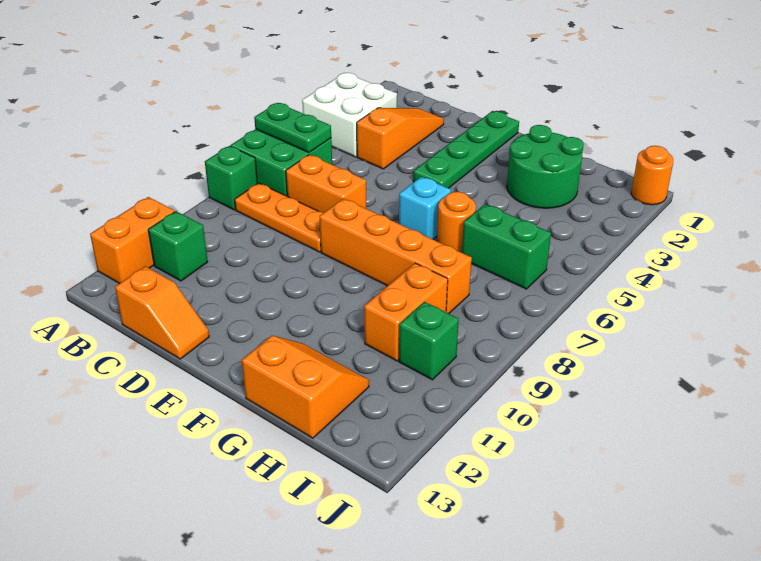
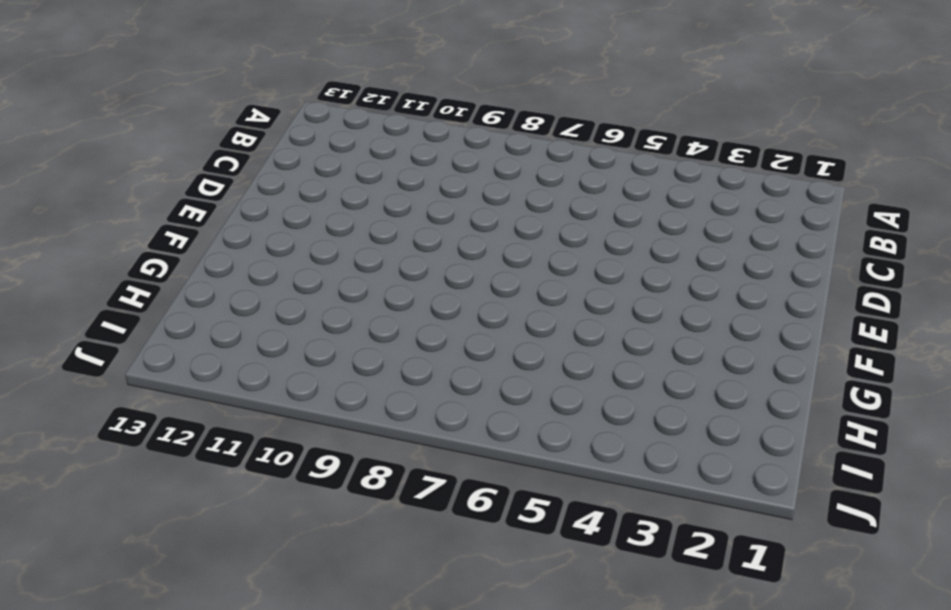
none -> white brick A3:B4 level 1
none -> green brick A6:B7 level 1
none -> green brick A8 level 1

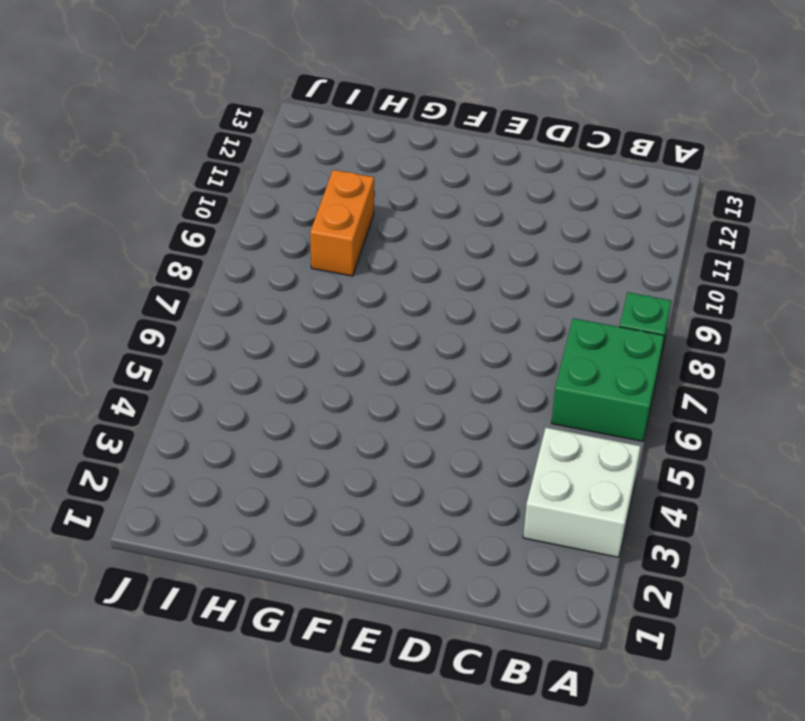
none -> orange brick A11:A12 level 1
none -> orange plate B8:D8 level 1
none -> green brick B11 level 1

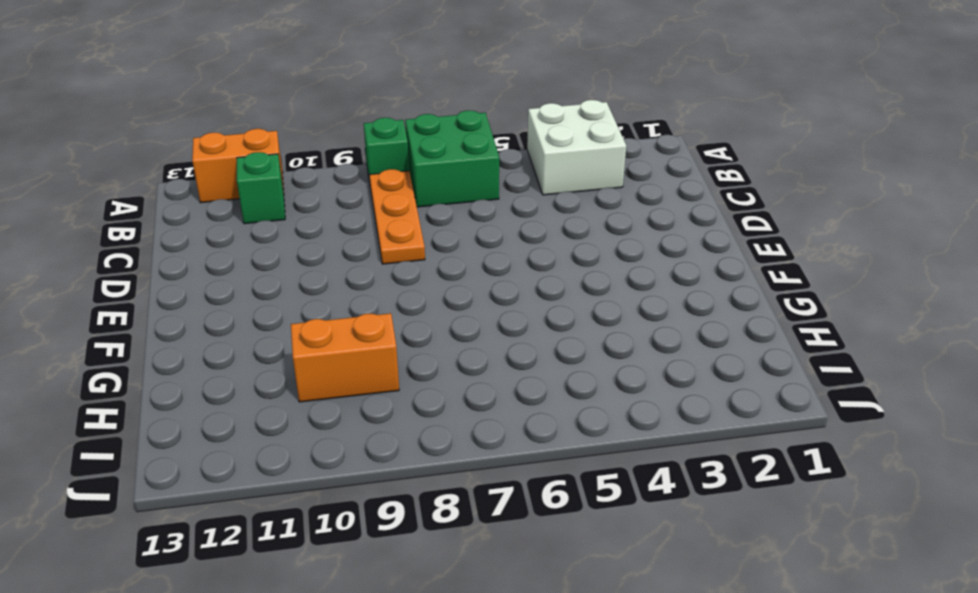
none -> orange slope C2:C4 level 1 top 4
none -> orange brick C7:D7 level 1
none -> orange slope C13:D13 level 1 top C

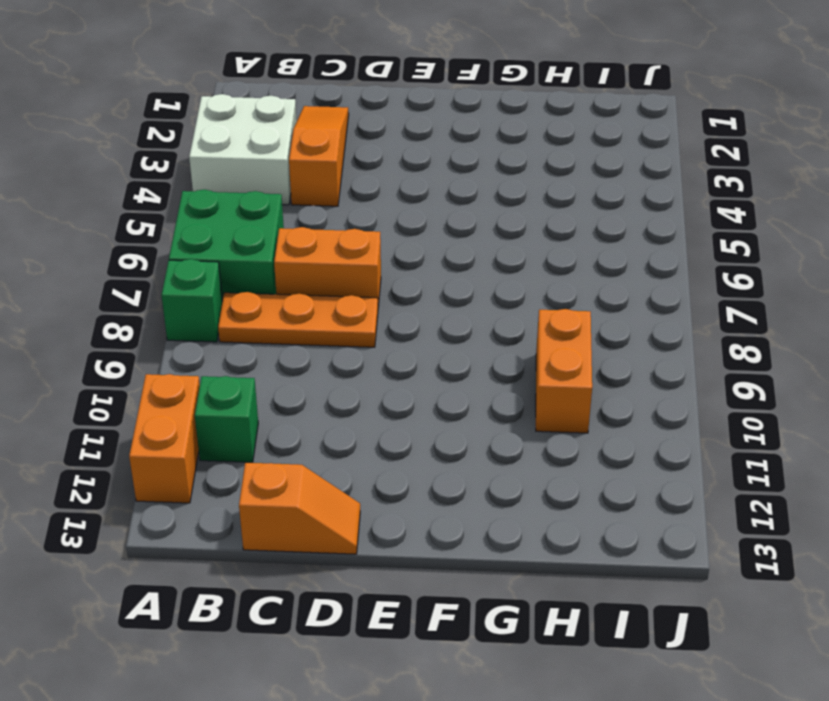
none -> green plate E1:E4 level 1
none -> orange brick E8:H8 level 1
none -> cyan brick F6 level 1

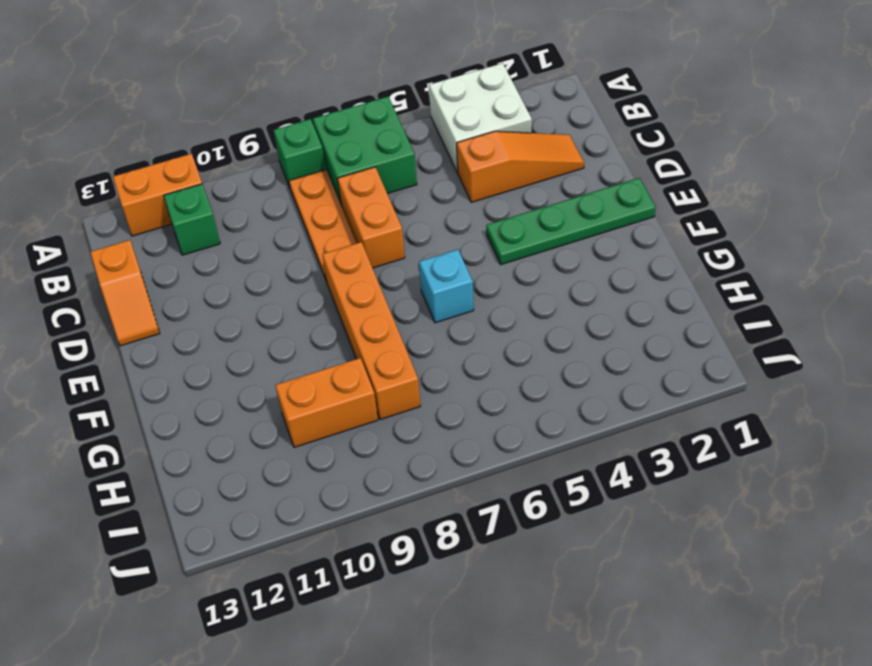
none -> green round brick G2:H3 level 1
none -> orange round brick G6 level 1
none -> orange slope G12:H13 level 1 top 13

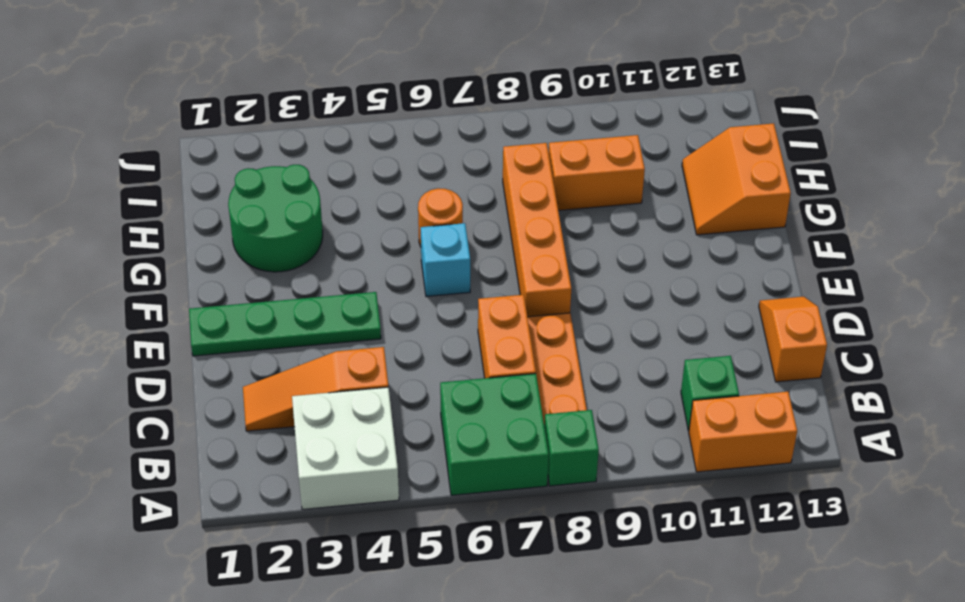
none -> green brick H6:I6 level 1
none -> green brick I10 level 1
none -> orange round brick J1 level 1

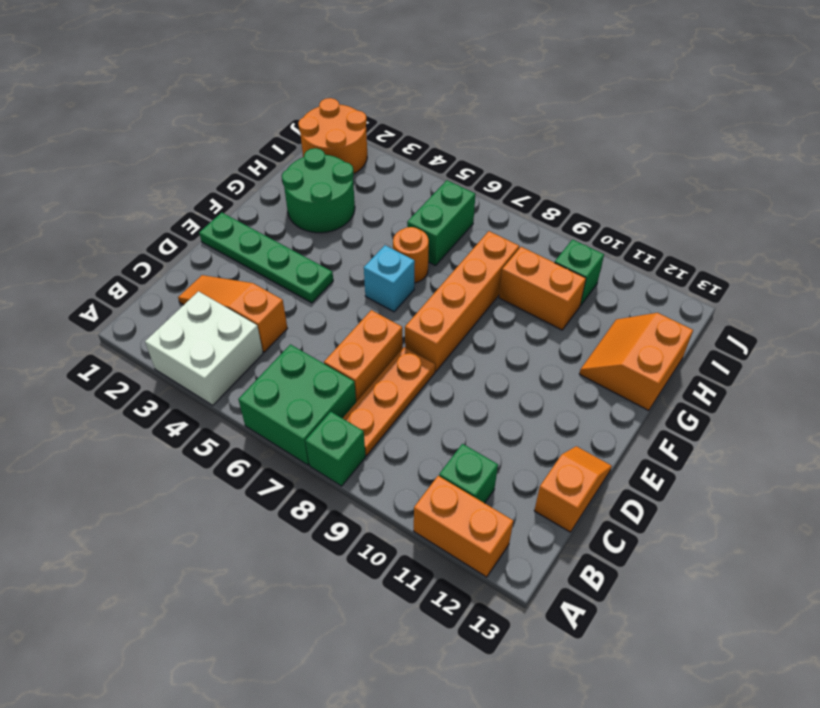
orange round brick I1:J2 level 1 -> orange round brick J1 level 1
none -> green plate A6:B6 level 2

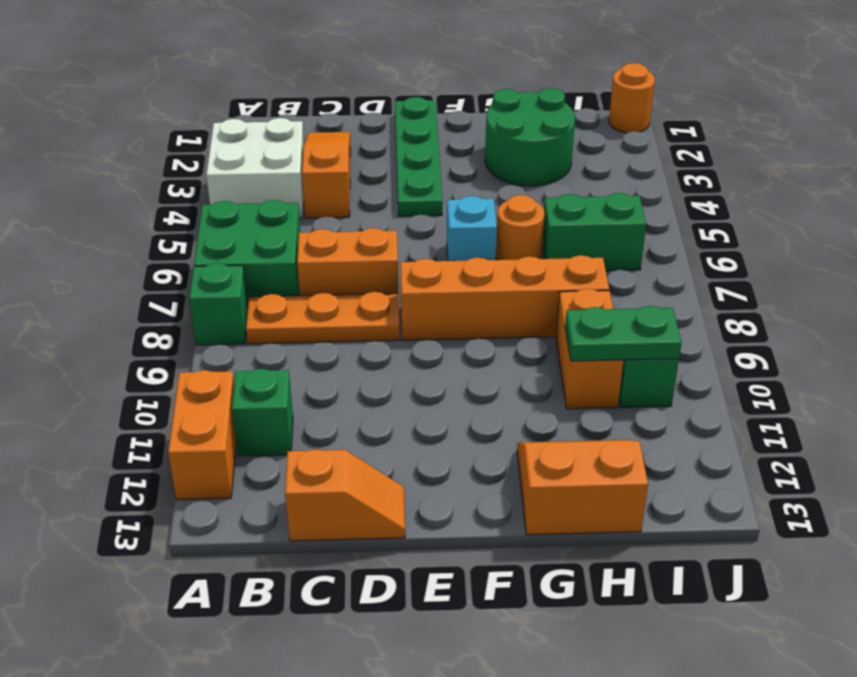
green plate H10:I10 level 2 -> green plate A6:B6 level 2

